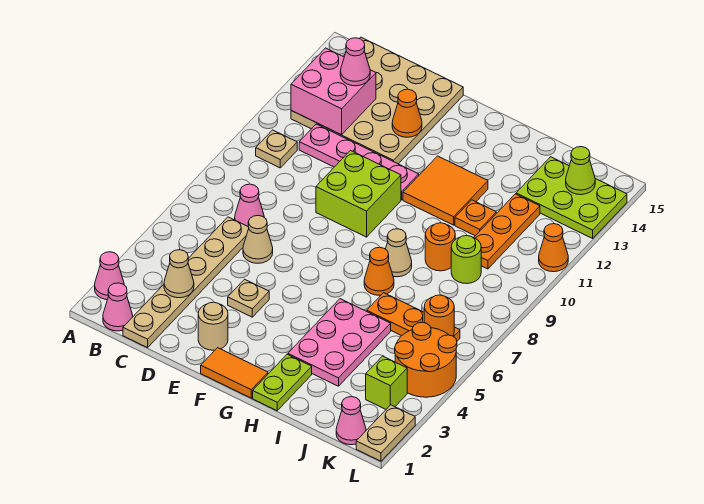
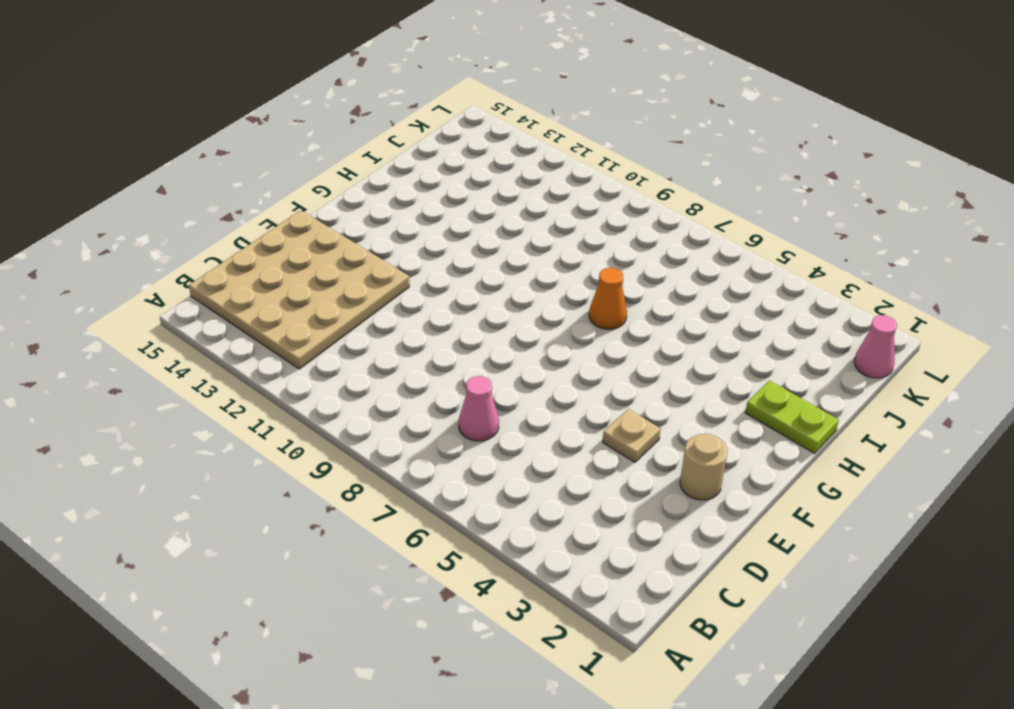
none -> pink cone A2 level 1
none -> pink cone B1 level 1
none -> tan plate B10 level 1
none -> tan plate C1:C6 level 1

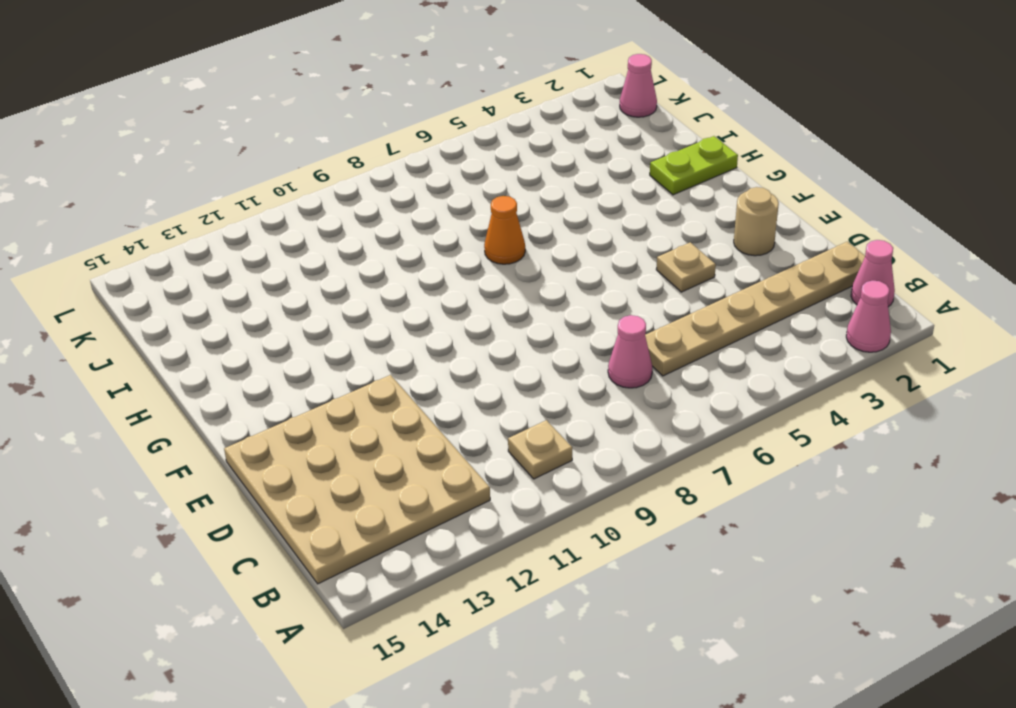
none -> pink plate C11:F11 level 1
none -> tan cone D6 level 1
none -> lime brick E9:F10 level 1
none -> orange tile F1:G1 level 1

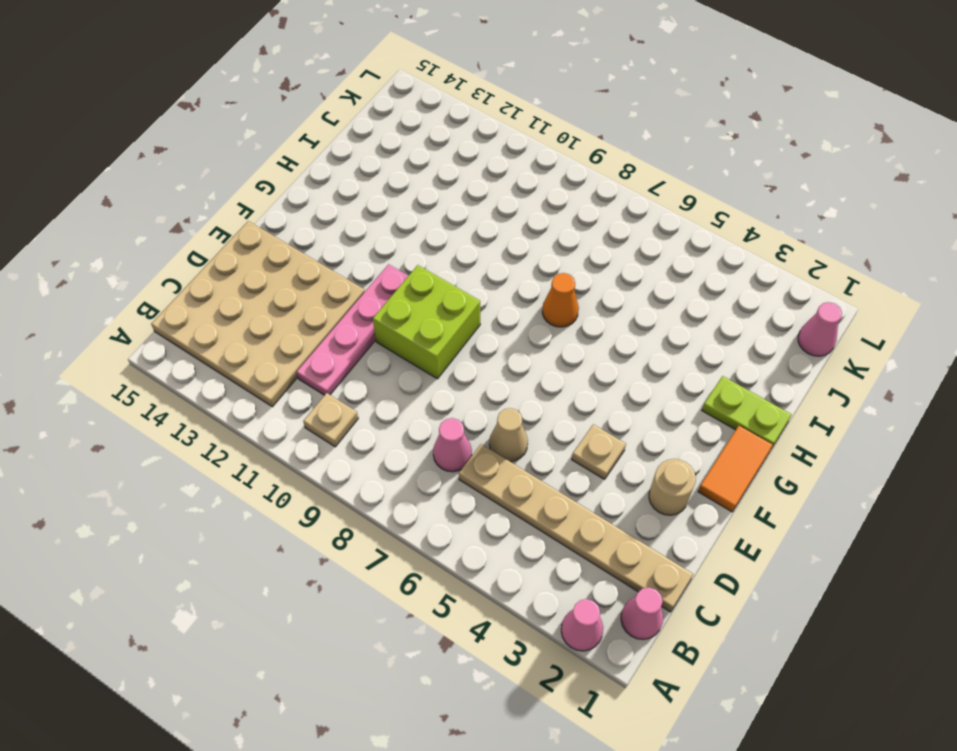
none -> orange tile G11:H12 level 1
none -> pink plate H3:I5 level 1
none -> tan cone H8 level 1
none -> orange plate I6:K6 level 1

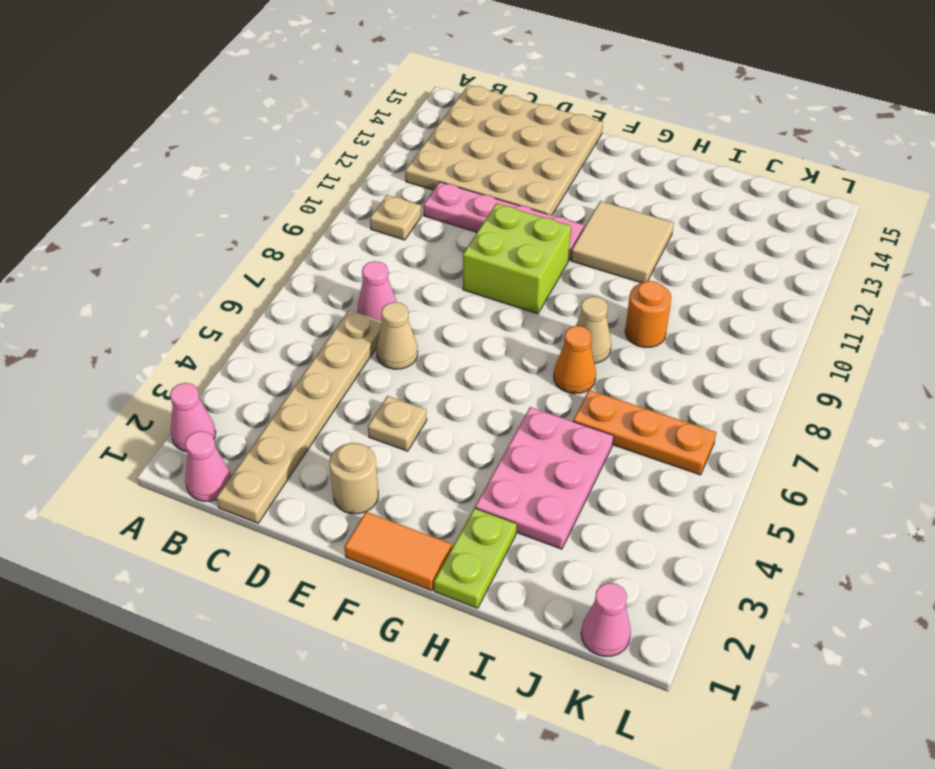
tan tile G11:H12 level 1 -> orange tile G11:H12 level 1
none -> orange plate I11 level 1
none -> lime round brick J9 level 1
none -> orange plate J10:J12 level 1
none -> lime plate J13:L14 level 1

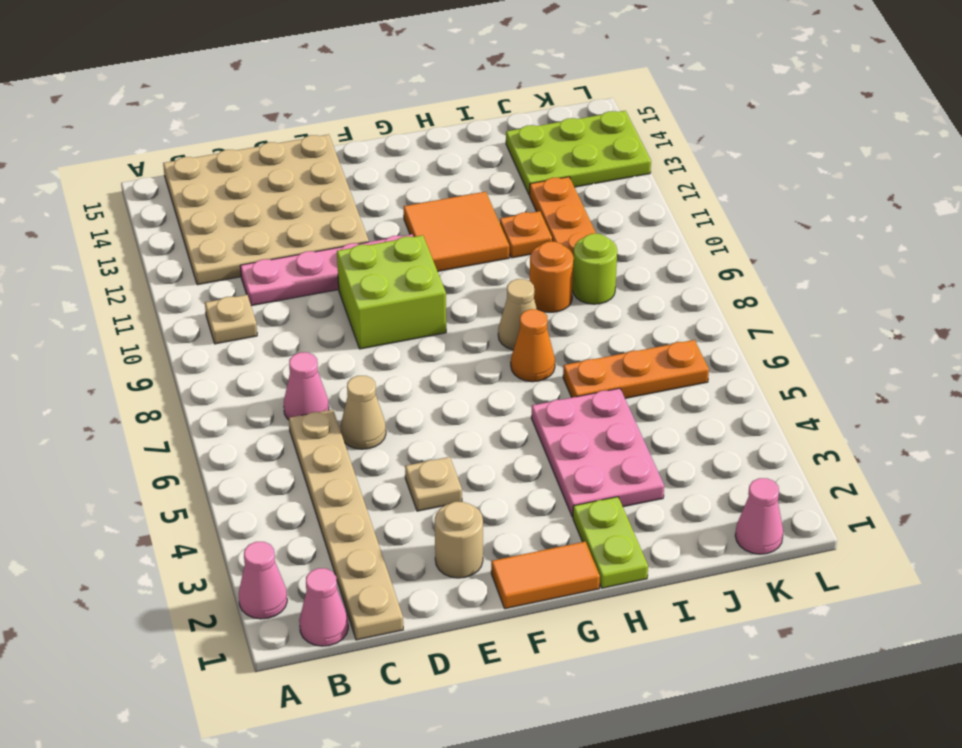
none -> lime brick K3 level 1
none -> orange round brick K4:L5 level 1
none -> tan plate L1:L2 level 1
none -> orange cone L11 level 1

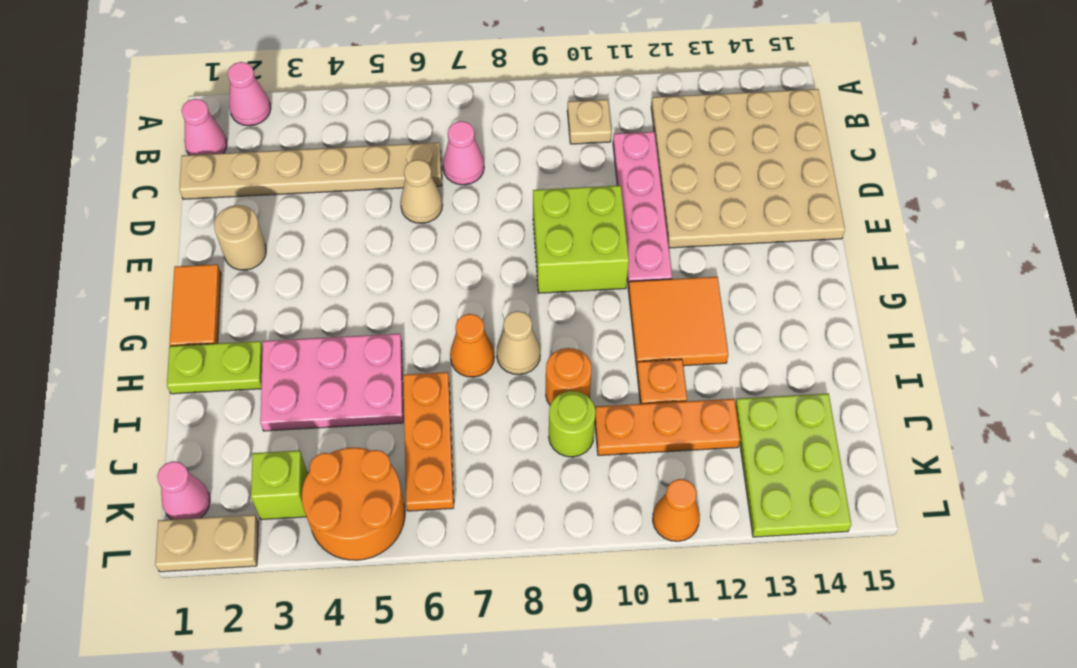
none -> tan plate E4 level 1
none -> pink brick B12:C13 level 2
none -> tan cone C3 level 2
none -> orange cone E13 level 2

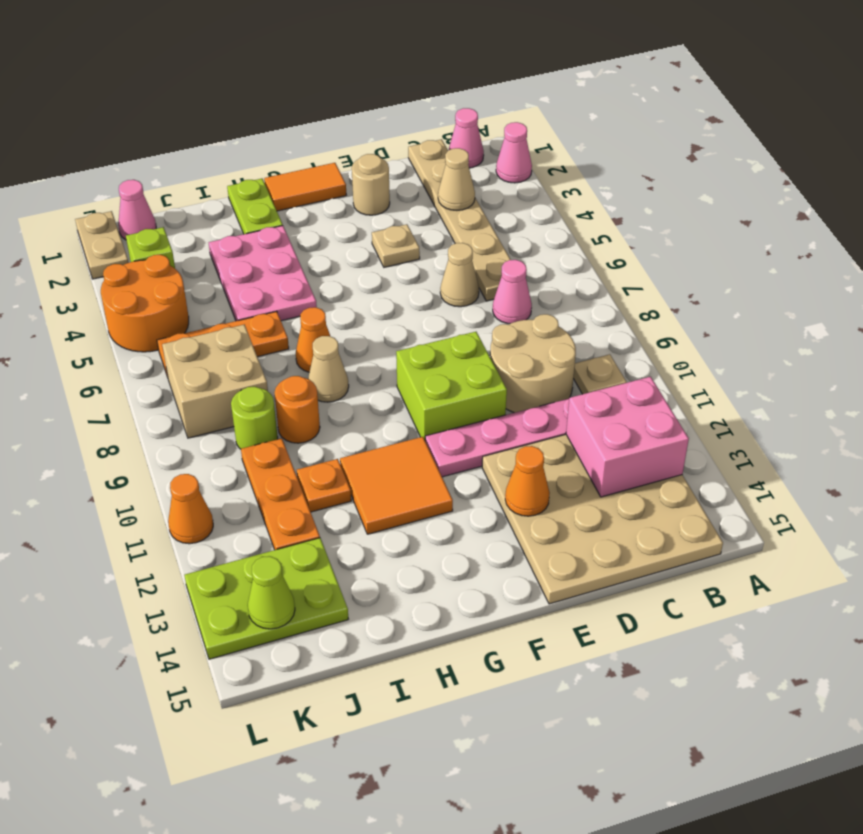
tan round brick C9:D10 level 1 -> none
tan brick J7:K8 level 1 -> none
none -> orange round brick K6 level 2
none -> pink cone C13 level 3

